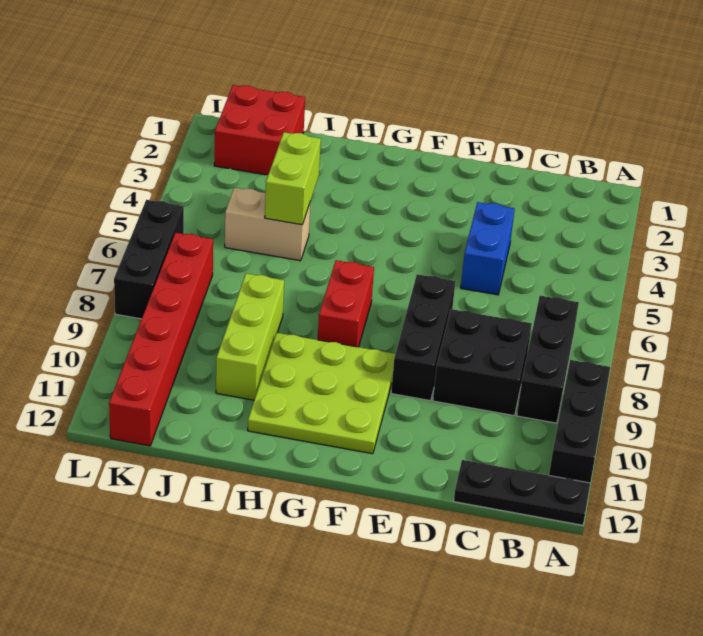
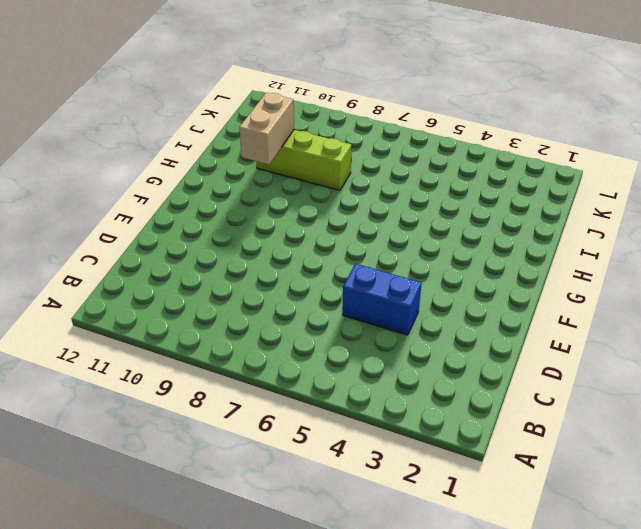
tan brick H10:I10 level 2 -> tan brick I5:J5 level 1
none -> black brick A9:A11 level 1
none -> black plate A12:C12 level 1
none -> black brick B7:B9 level 1

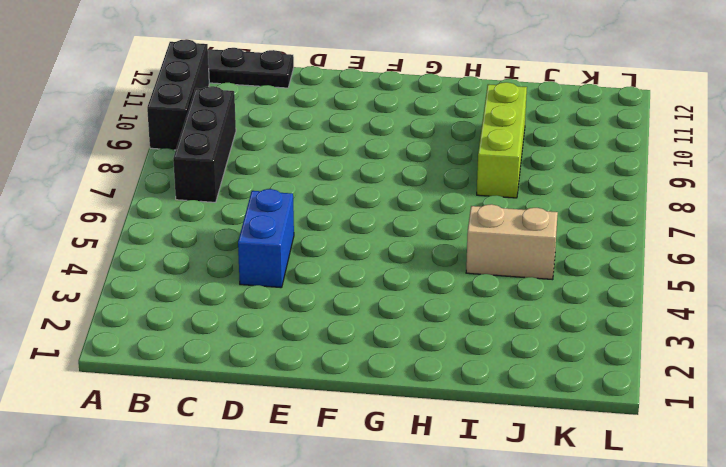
none -> black brick C8:D9 level 1
none -> black brick E7:E9 level 1
none -> lime plate F9:H11 level 1

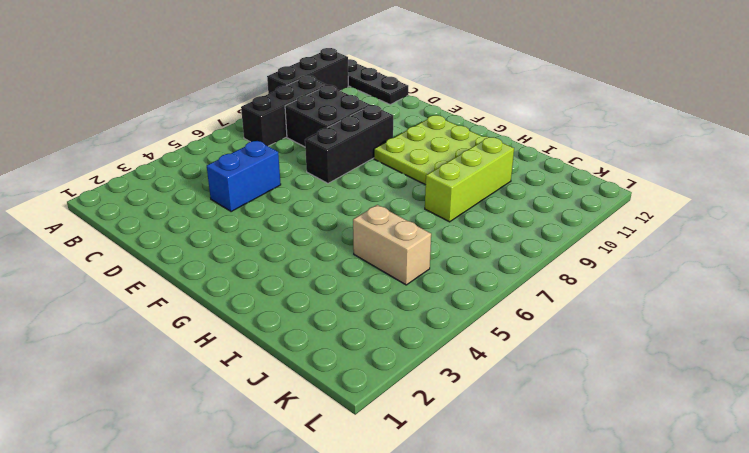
none -> red brick G7:G8 level 1
none -> red brick J1:K2 level 1
none -> red brick K7:K12 level 1

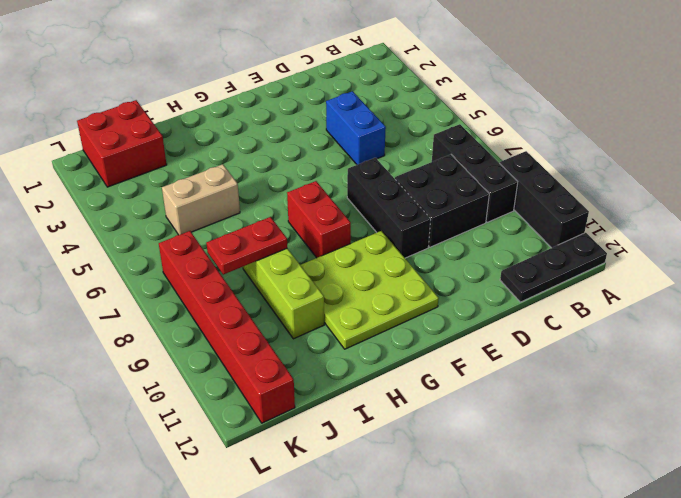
red plate I8:J8 level 2 -> none
none -> black brick L6:L8 level 1
none -> lime brick I4:I5 level 2

